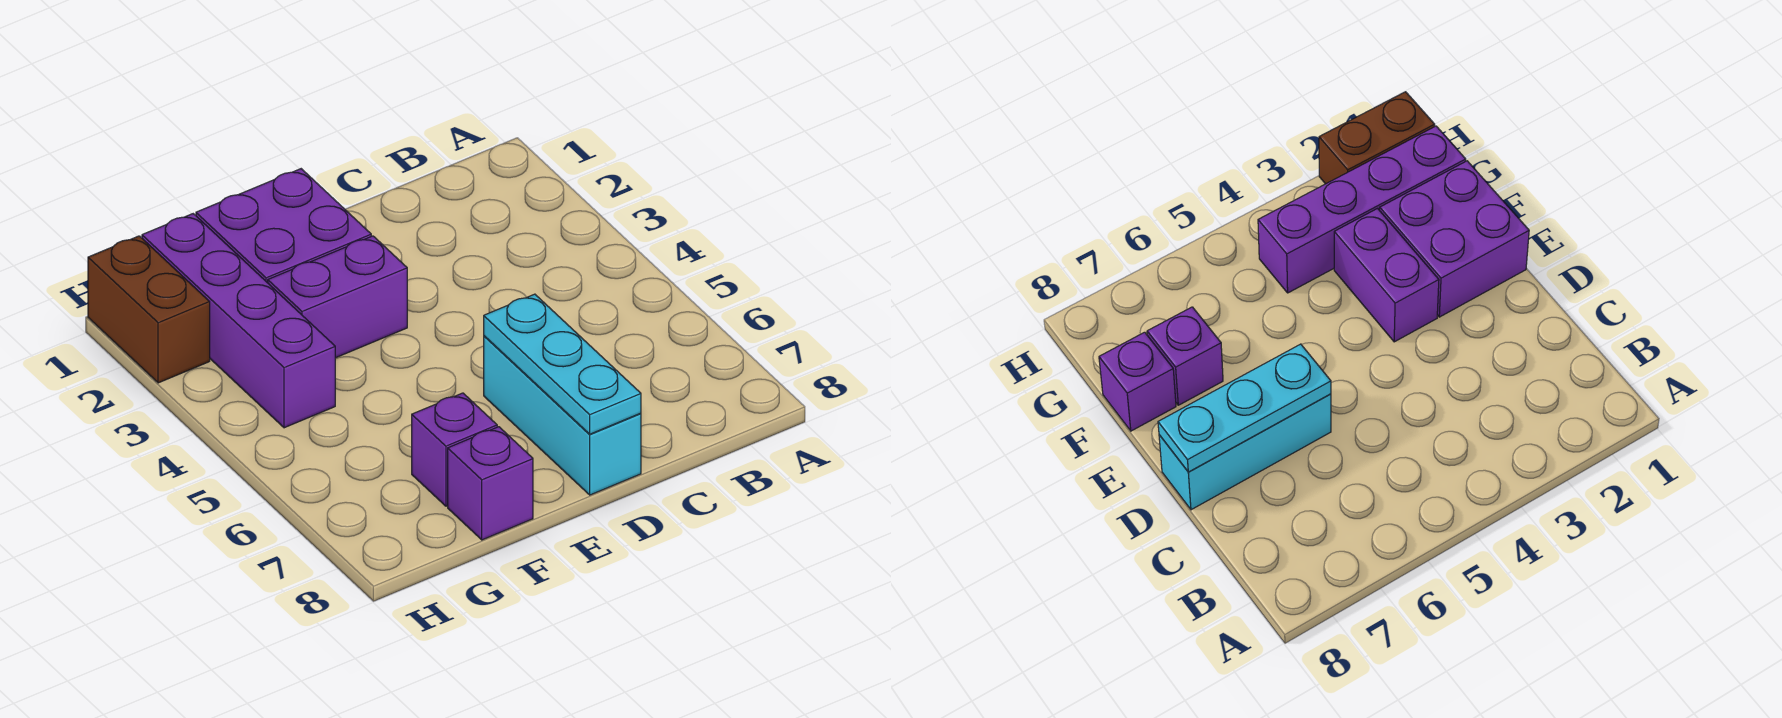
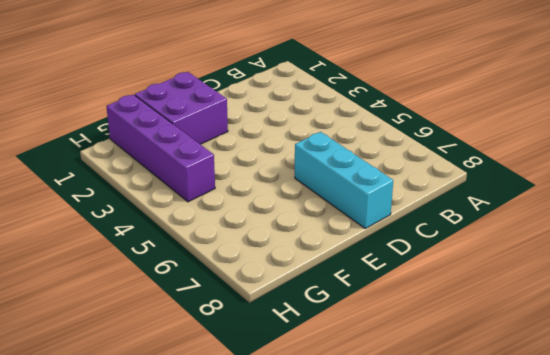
none -> purple brick E3:F3 level 1
none -> purple brick F7 level 1

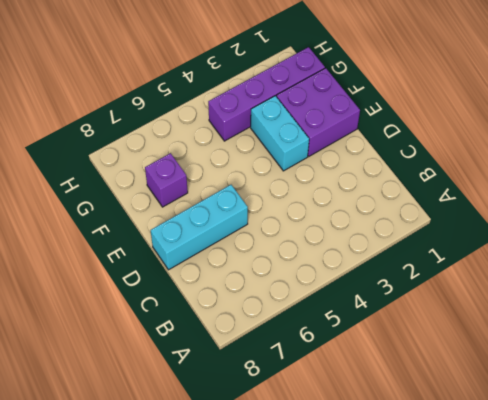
cyan brick E3:F3 level 1 -> purple brick E3:F3 level 1
none -> purple brick F8 level 1
none -> brown brick H1:H2 level 1

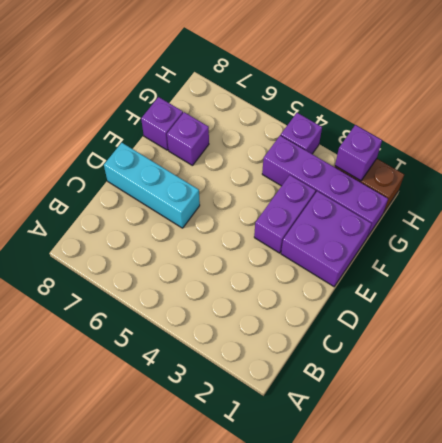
purple brick H2 level 2 -> none
purple brick H4 level 1 -> none
none -> cyan plate D6:D8 level 2

